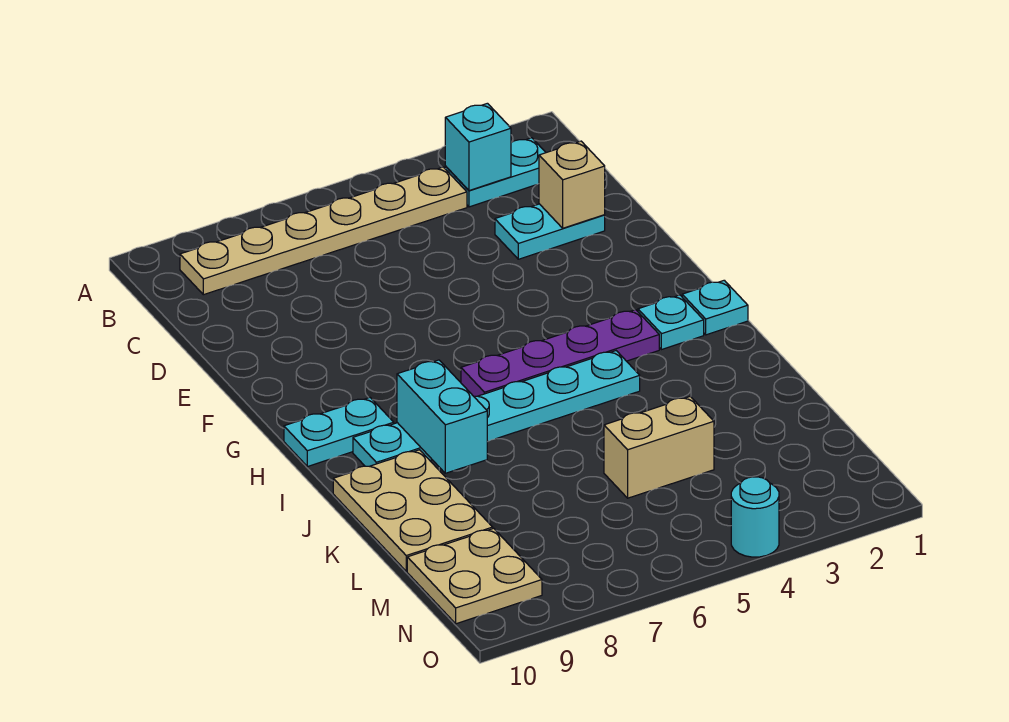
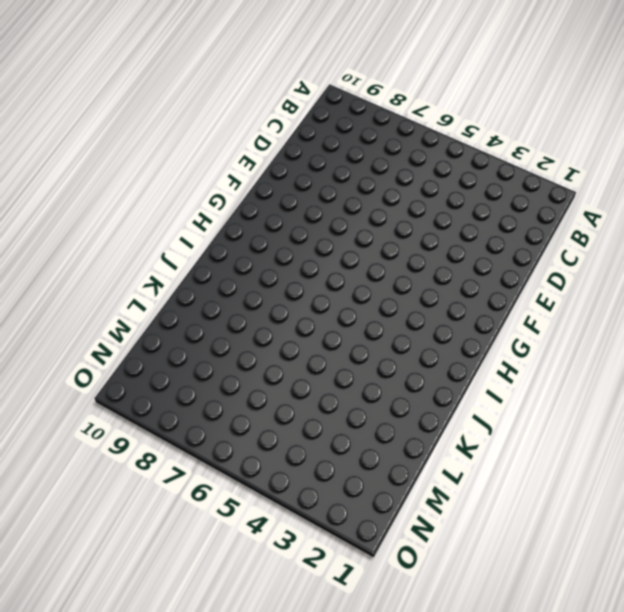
none -> cyan plate B2:B3 level 1
none -> tan plate B4:B9 level 1
none -> cyan plate D2:D3 level 1

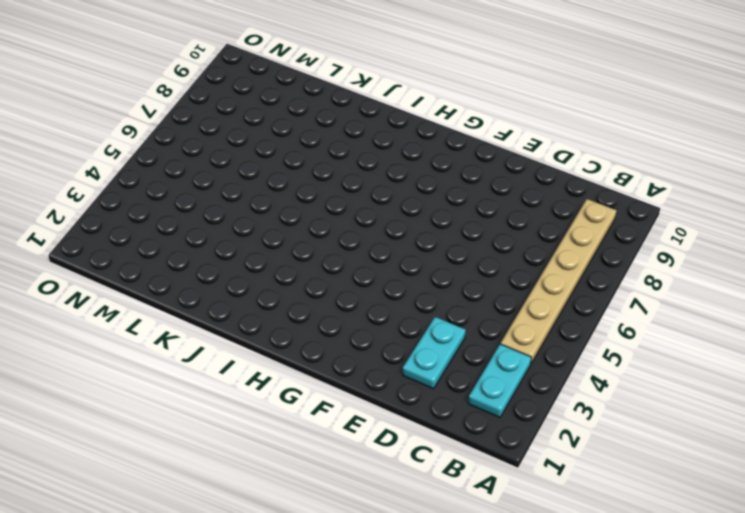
none -> cyan plate H1 level 1
none -> cyan plate H2 level 1
none -> purple plate H3:H6 level 1

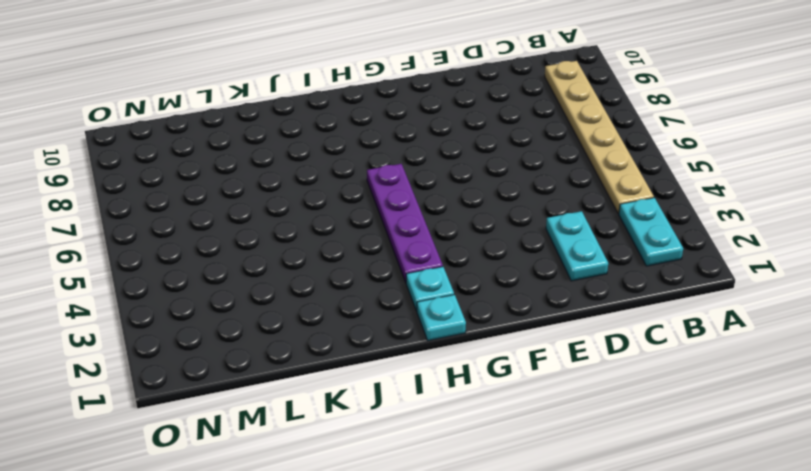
none -> cyan plate H9:H10 level 1
none -> cyan plate I4:I9 level 1
none -> tan plate J9:L10 level 1

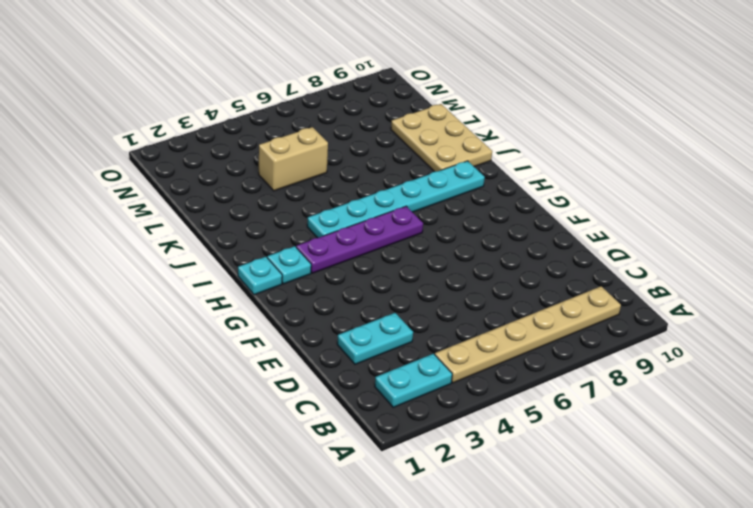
none -> cyan plate H9:H10 level 1
none -> tan plate M9:N10 level 1
none -> cyan round brick O4 level 1

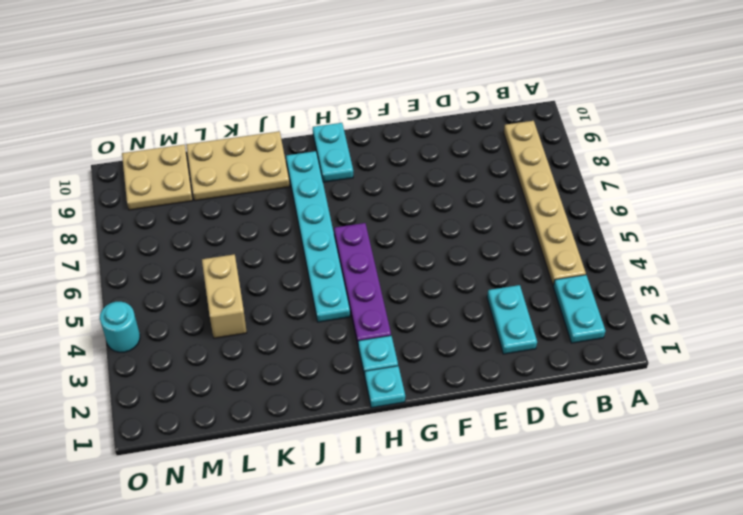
none -> cyan brick B3 level 2
none -> tan brick D2 level 2
none -> cyan brick I8:J8 level 2

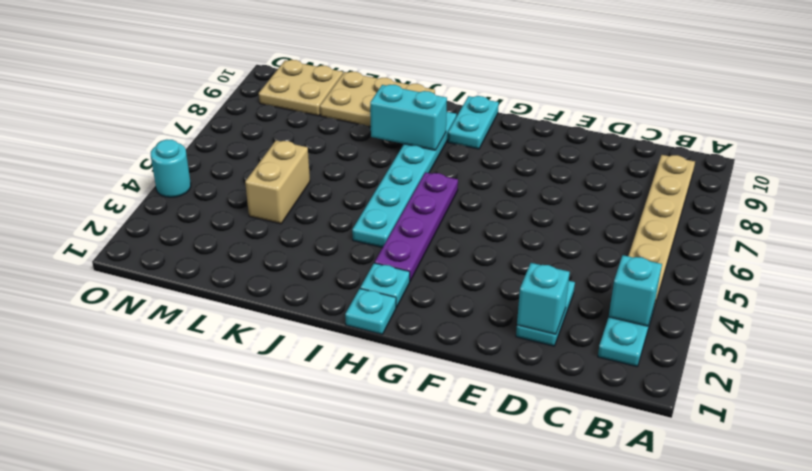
cyan brick D2 level 2 -> tan brick D2 level 2

